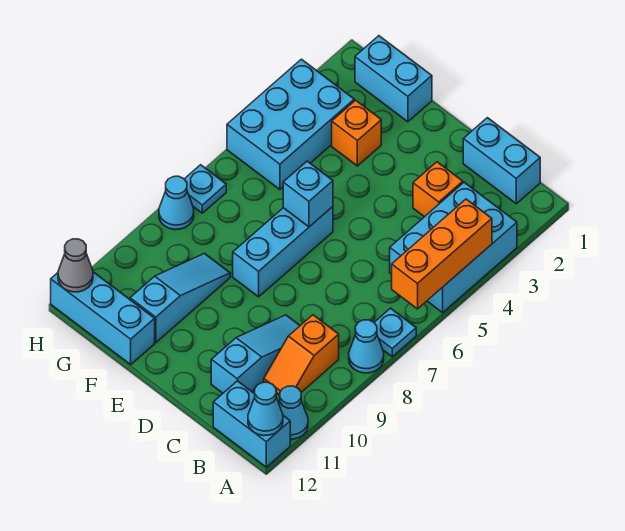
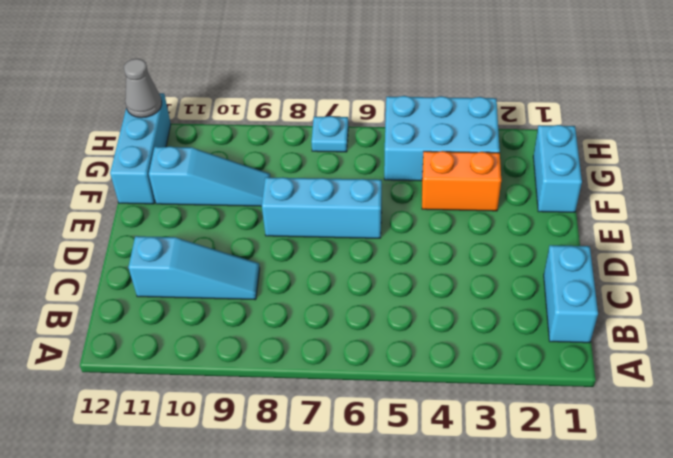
orange brick F3:F4 level 1 -> orange brick F3 level 1
none -> cyan brick A3:B5 level 1
none -> cyan plate A7 level 1
none -> cyan cone A8 level 1

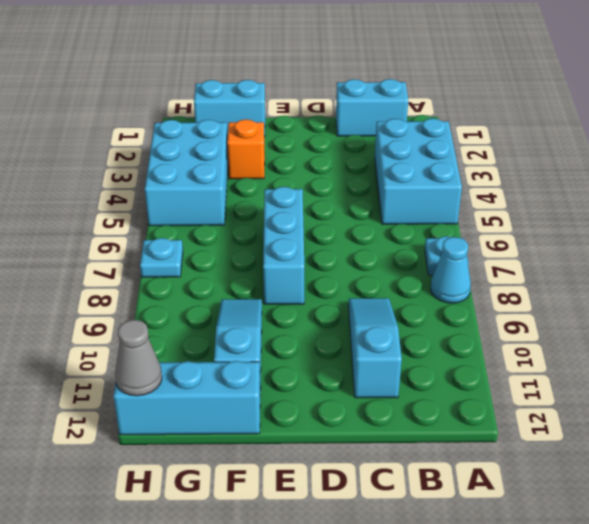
none -> cyan cone A11 level 1
none -> cyan brick A12:B12 level 1
none -> orange slope B9:B10 level 1 top 9

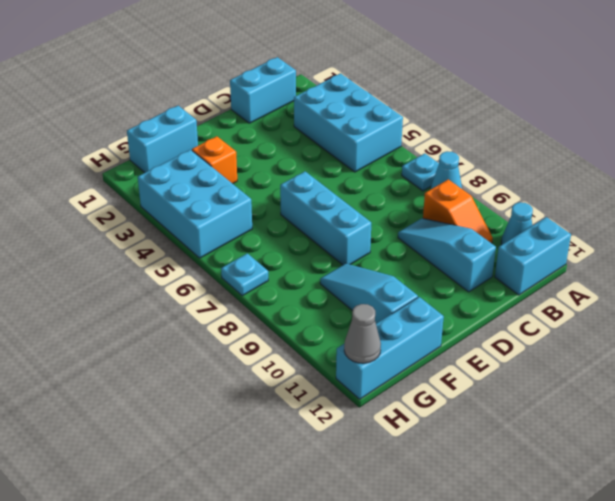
none -> orange brick C3 level 1
none -> cyan cone H8 level 1
none -> orange brick A4:A6 level 2

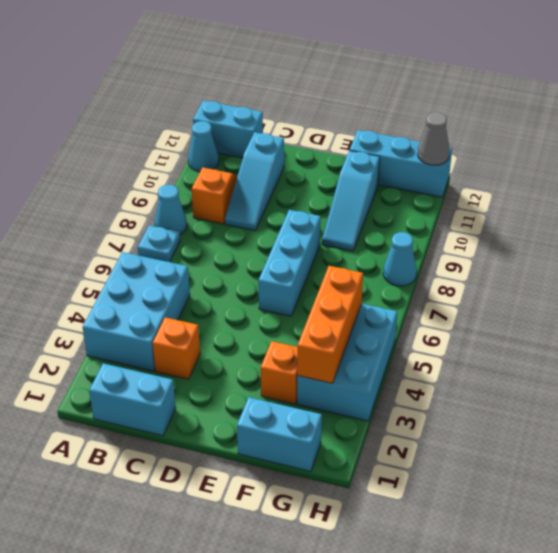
orange brick G3:G5 level 2 -> orange brick A4:A6 level 2
none -> cyan plate H7 level 1
none -> cyan cone A12 level 2
none -> cyan brick E6 level 2

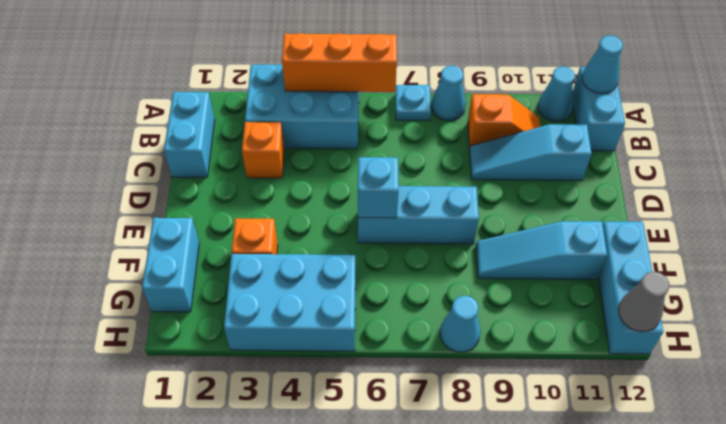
none -> cyan plate H7 level 1

